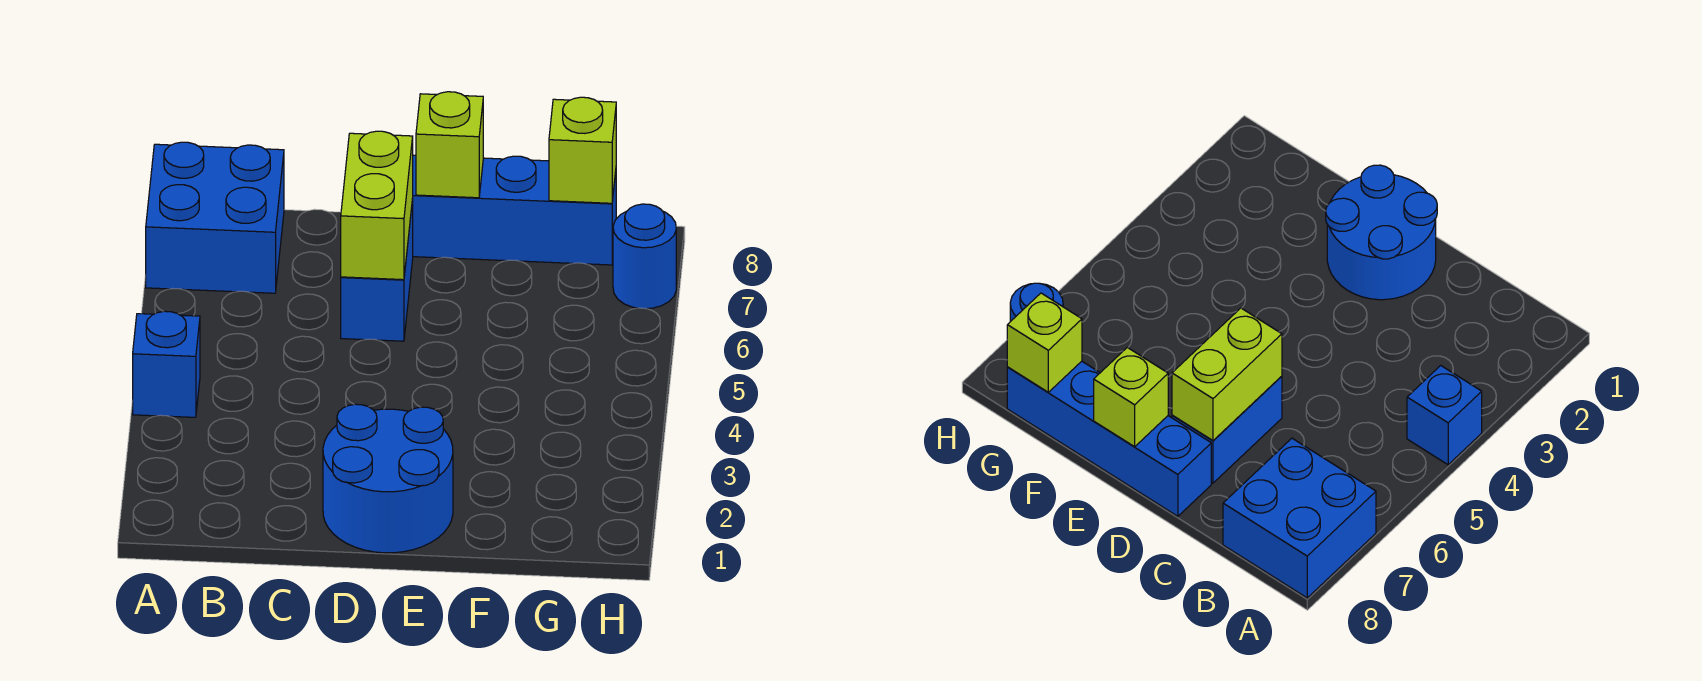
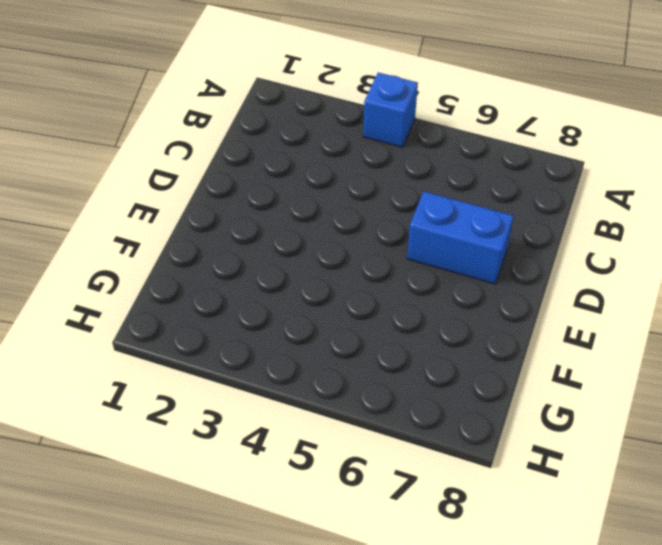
none -> blue brick A7:B8 level 1
none -> blue round brick D1:E2 level 1

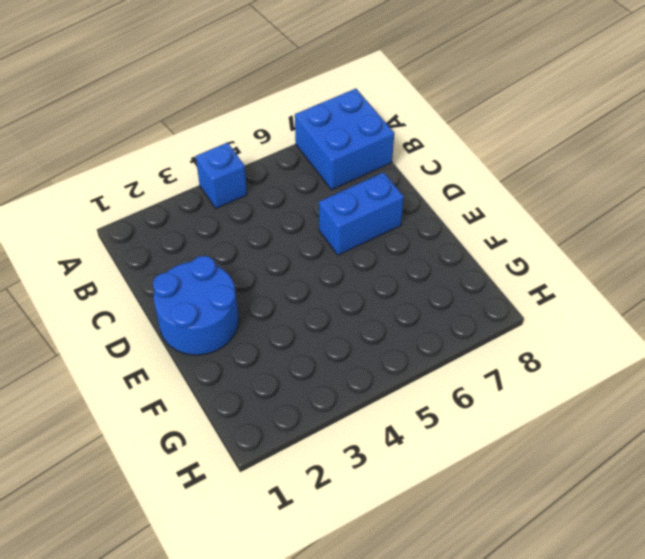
none -> blue brick D8:G8 level 1
none -> blue round brick H7 level 1

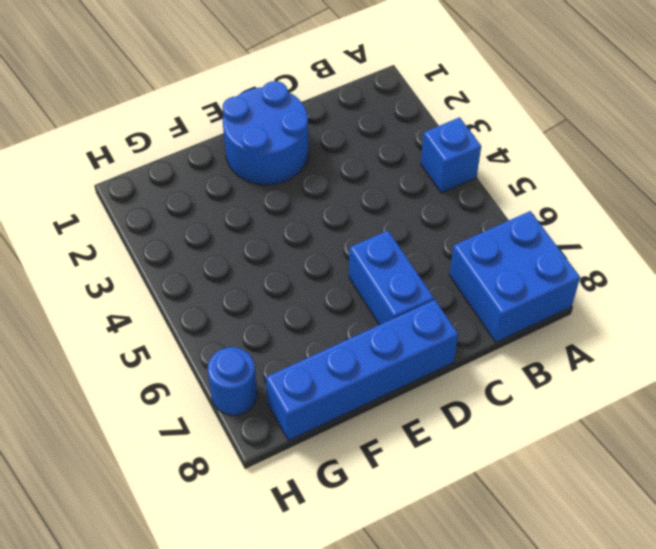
none -> lime brick D6:D7 level 2
none -> lime brick E8 level 2

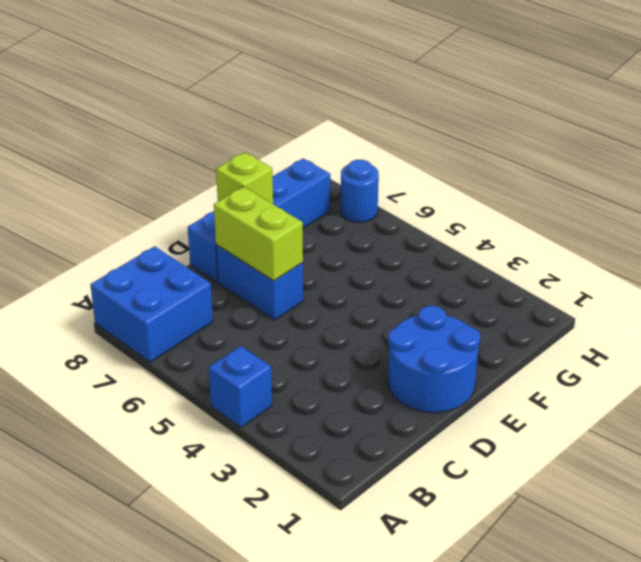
none -> lime brick G8 level 2

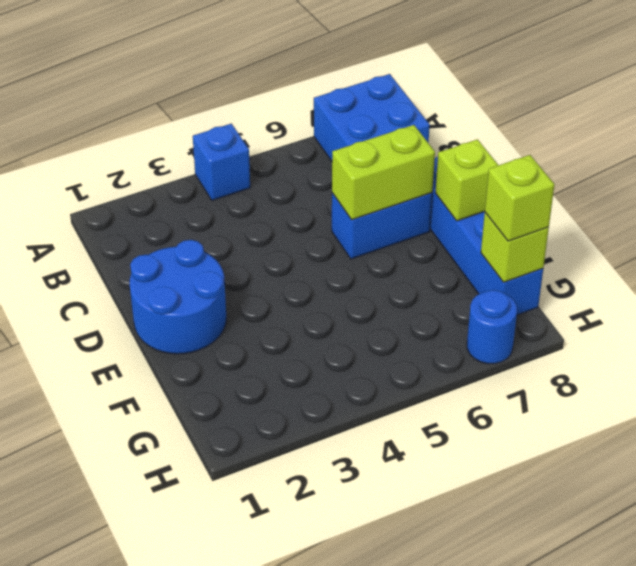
lime brick G8 level 3 -> none

